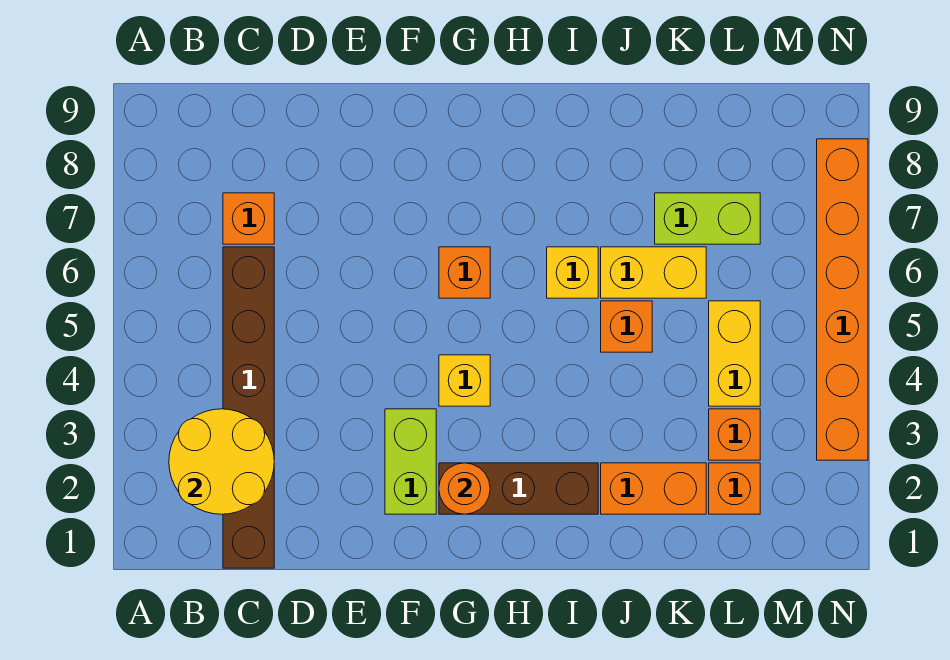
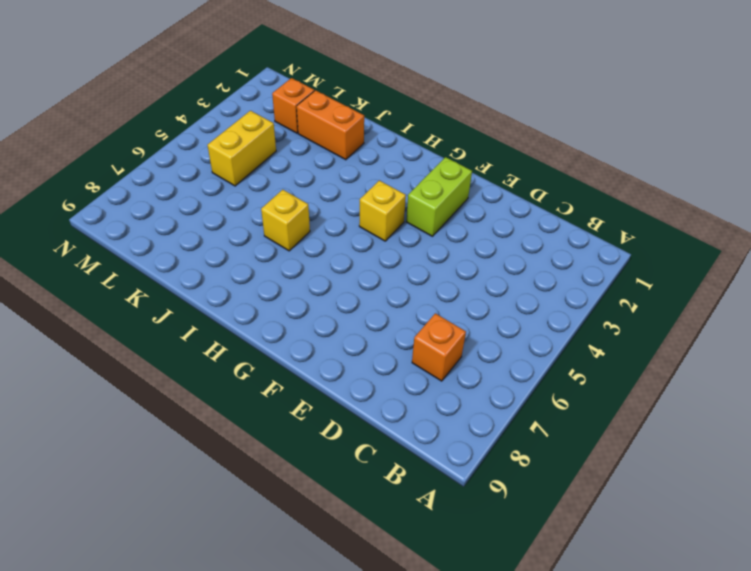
none -> brown brick C1:C6 level 1
none -> brown brick G2:I2 level 1
none -> orange brick G6 level 1

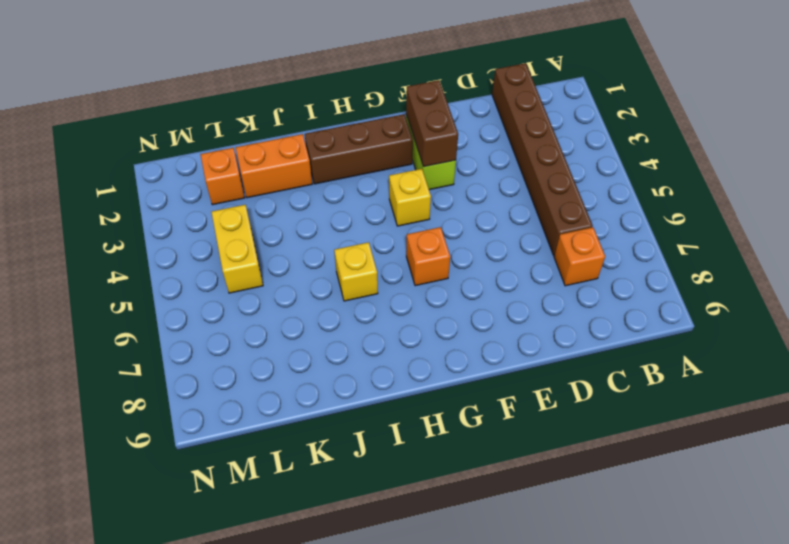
brown brick F2:F3 level 2 -> none
none -> orange brick J5 level 1
none -> yellow brick J6:K6 level 1
none -> lime brick K7:L7 level 1

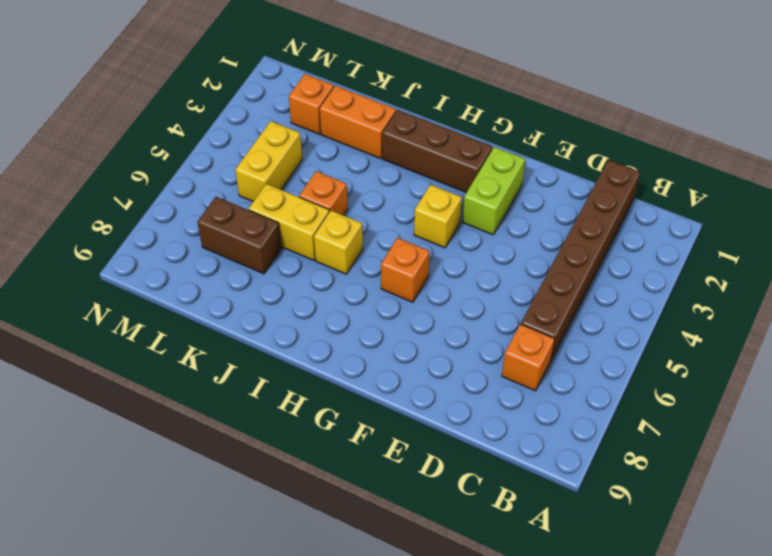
brown brick K7:L7 level 1 -> lime brick K7:L7 level 1
none -> orange brick L3 level 1
none -> orange brick N3:N8 level 1
none -> yellow round brick B2:C3 level 2

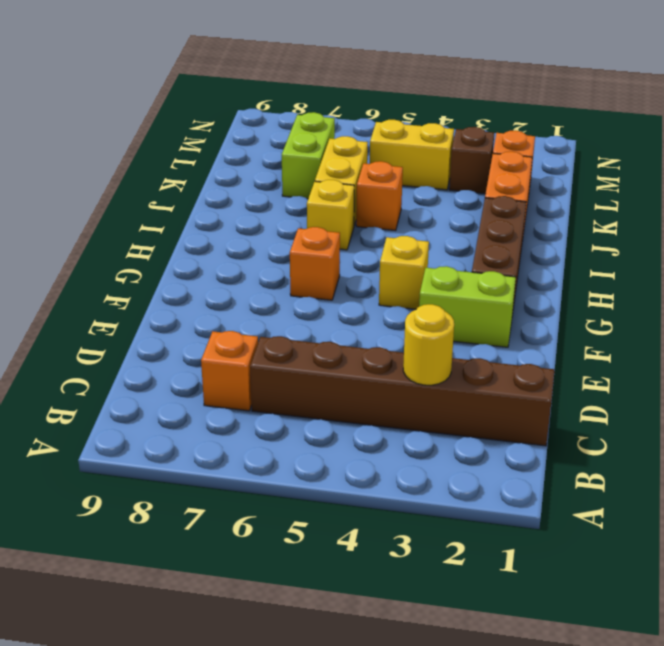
yellow round brick C3 level 2 -> yellow round brick B2:C3 level 2
brown brick L3 level 1 -> orange brick L3 level 1
none -> orange brick N3:N8 level 1
none -> orange round brick G2 level 2

